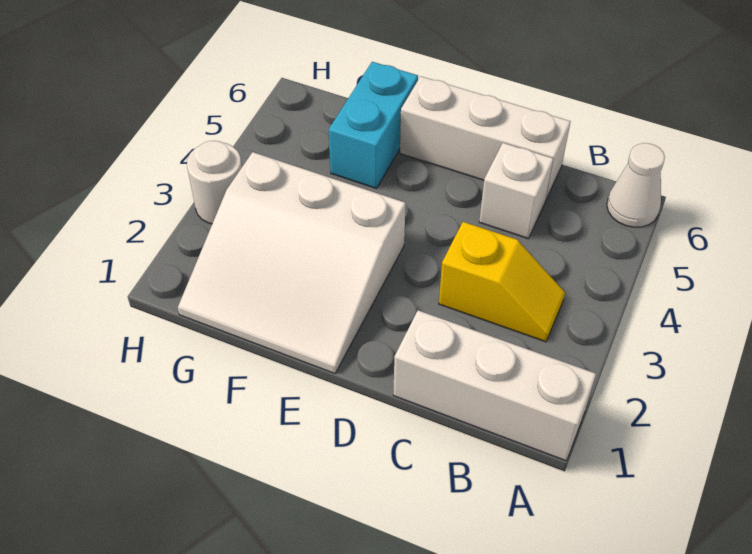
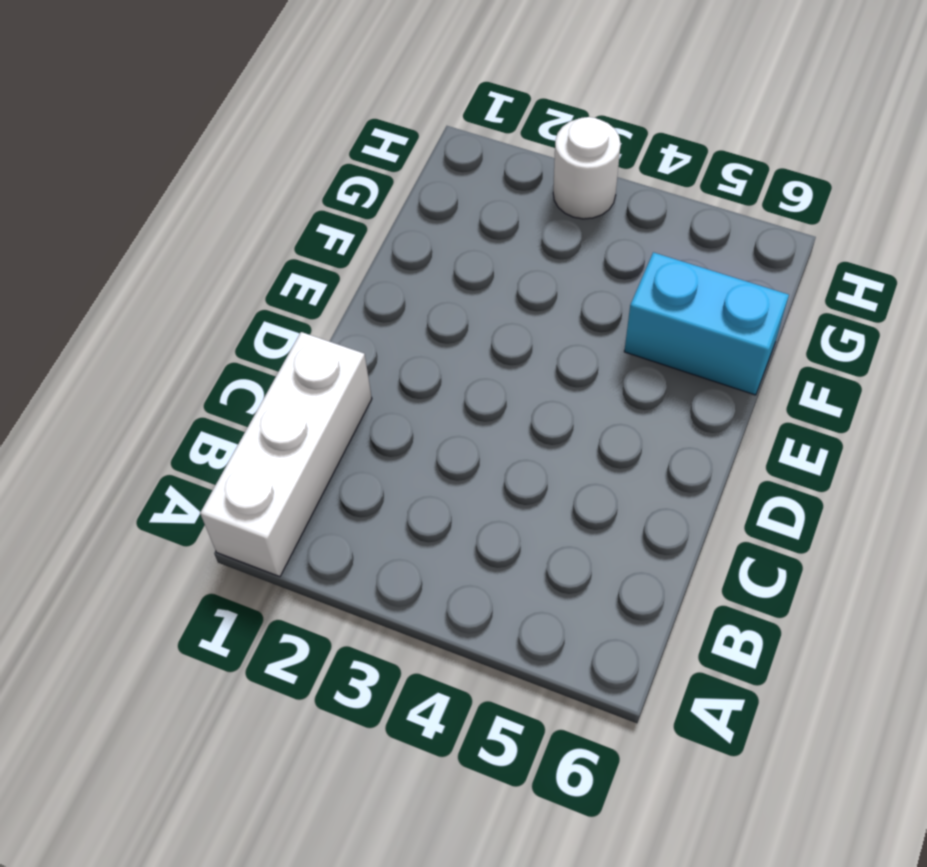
none -> white cone A6 level 1
none -> yellow slope B3:C3 level 1 top C

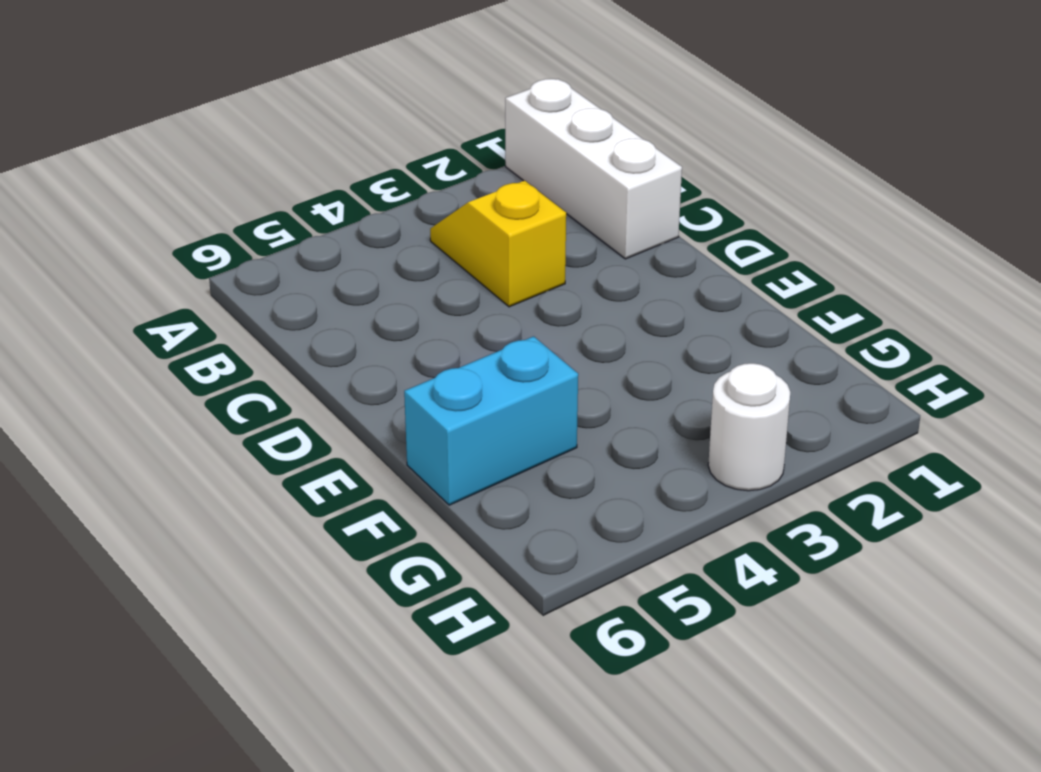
none -> white cone A6 level 1
none -> white brick C5 level 1

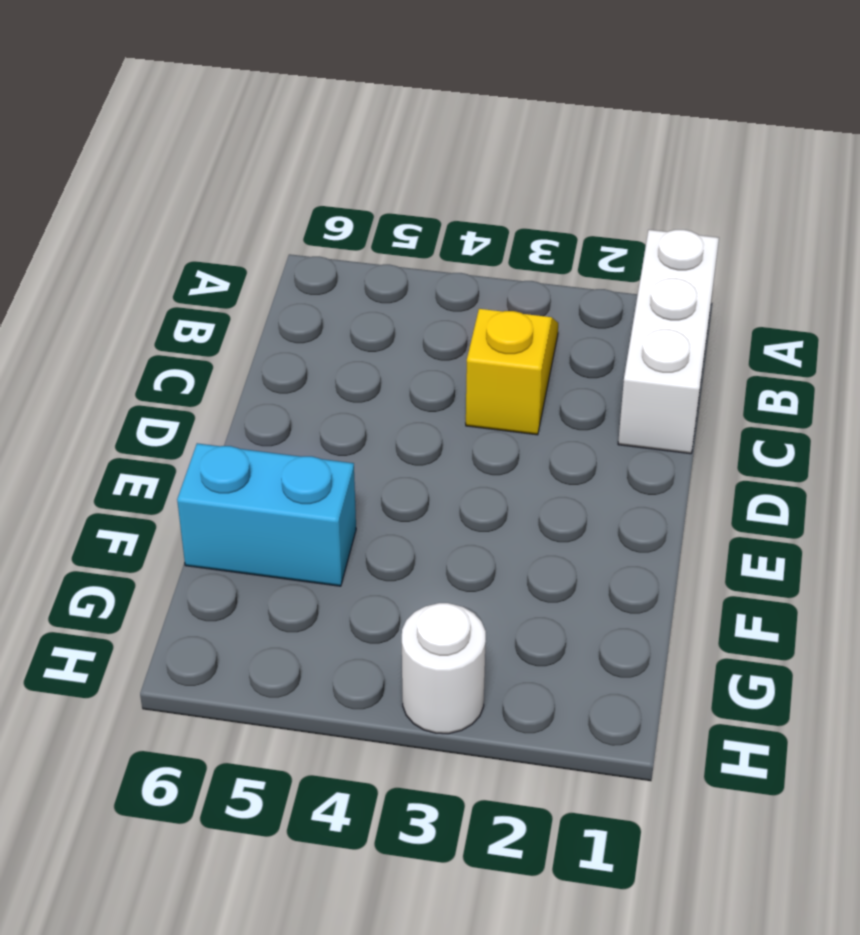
none -> white cone A6 level 1
none -> white brick C5 level 1

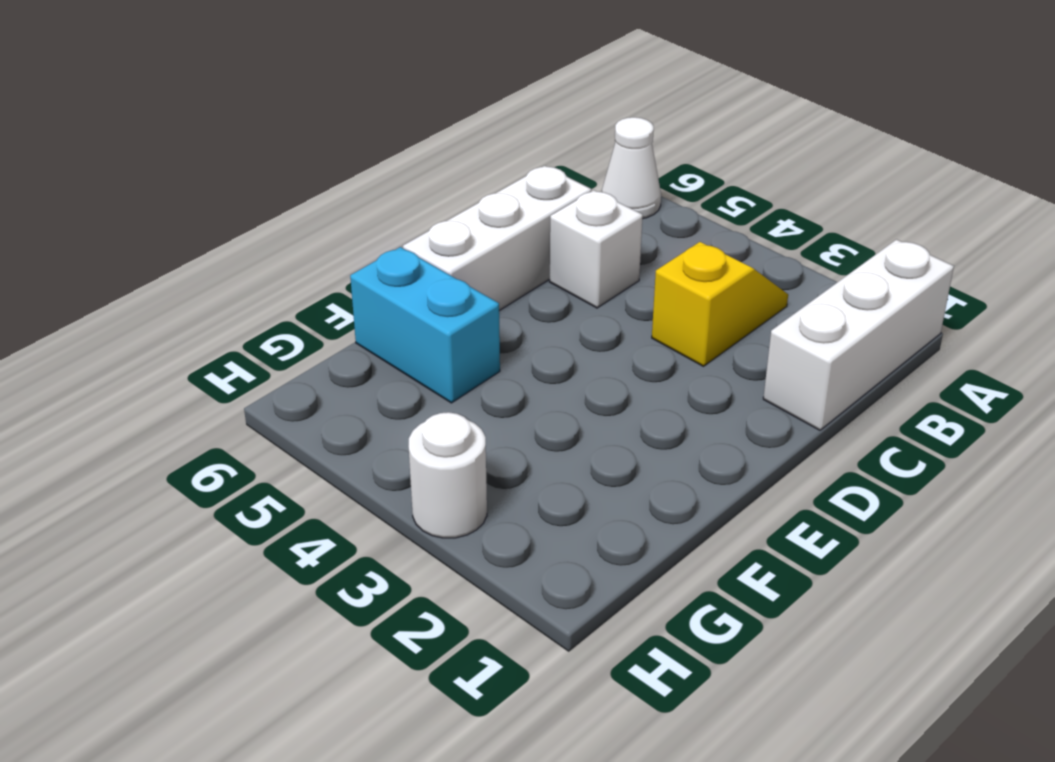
none -> white slope E1:G3 level 1 top 3

